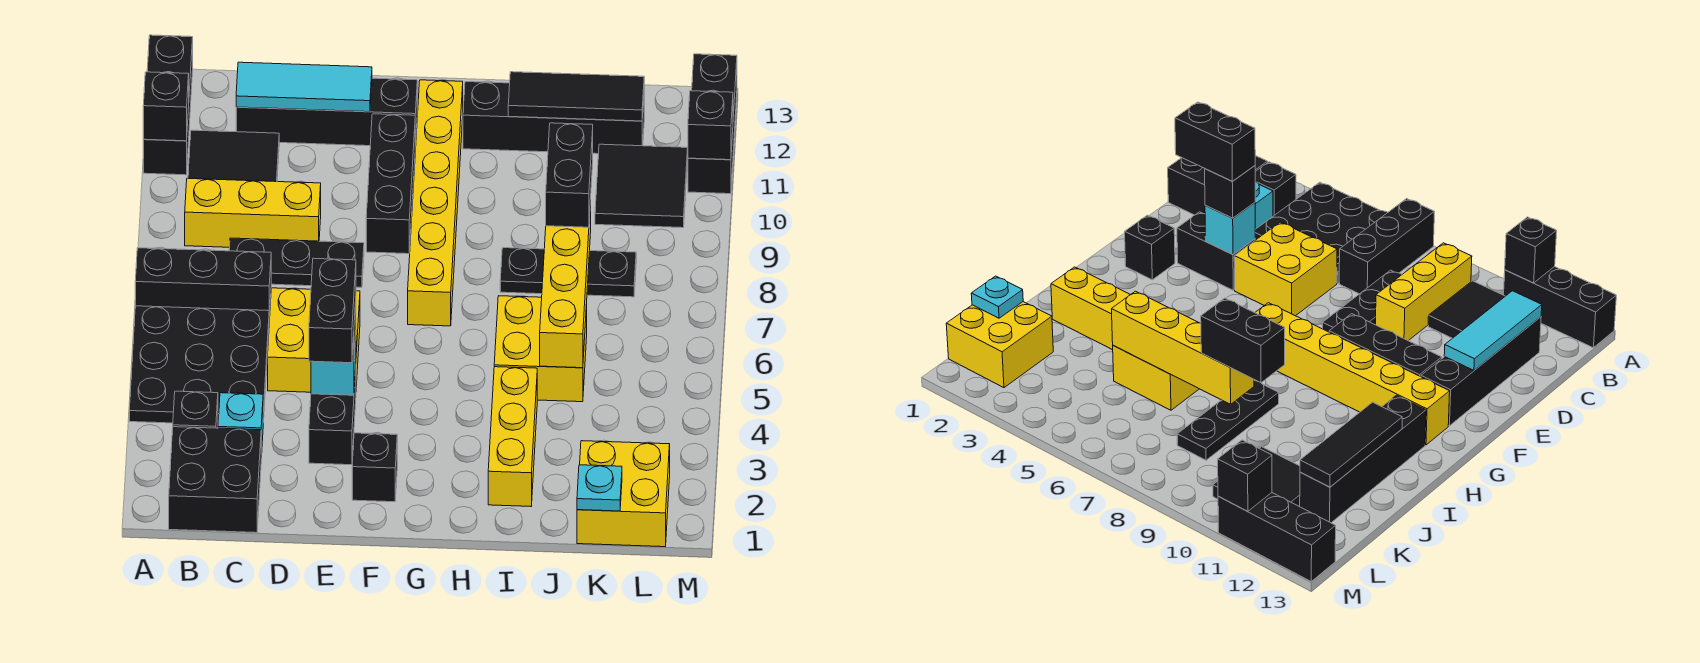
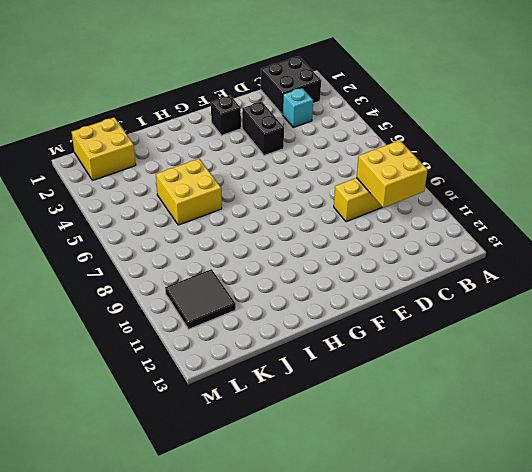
yellow brick B9:C10 level 2 -> yellow brick D5:E6 level 1
none -> black plate A4:C6 level 1
none -> black brick A7:C7 level 1
none -> black brick A11:A13 level 1
none -> black brick B3 level 1

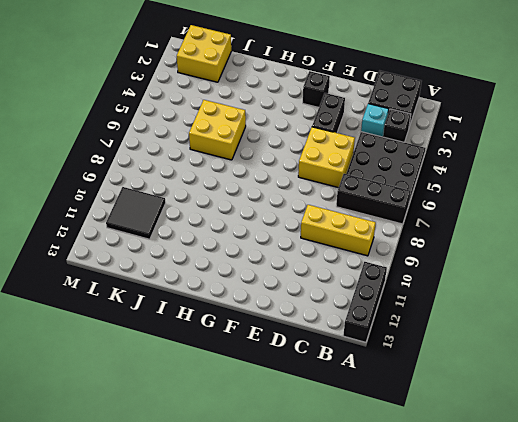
none -> black tile B10:C11 level 1
none -> black plate C8:E8 level 1
none -> black brick C12:F12 level 1
none -> black brick F9:F11 level 1

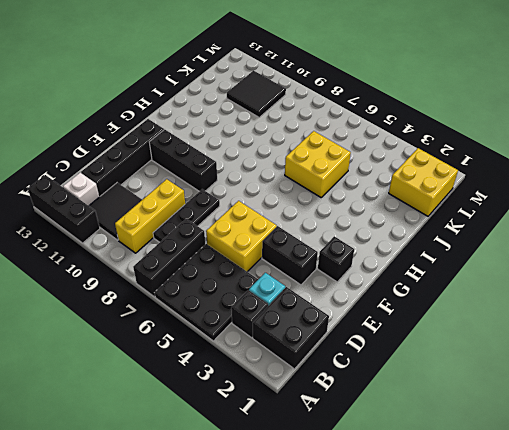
white brick B12 level 1 -> none
none -> yellow brick G7:G12 level 1
none -> black brick H12:K12 level 1
none -> yellow brick I2:I4 level 1
none -> black plate I8:K8 level 1

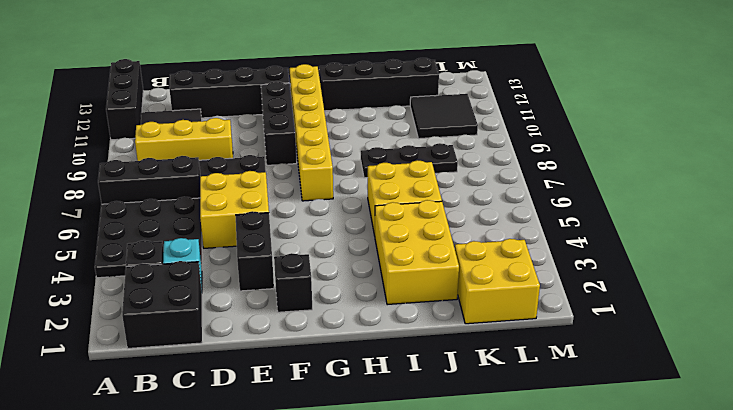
yellow brick I2:J4 level 1 -> yellow brick I2:I4 level 1
none -> black brick M11:M13 level 1
none -> black brick A11 level 2
none -> cyan tile C12:E12 level 2
none -> cyan brick E4 level 2

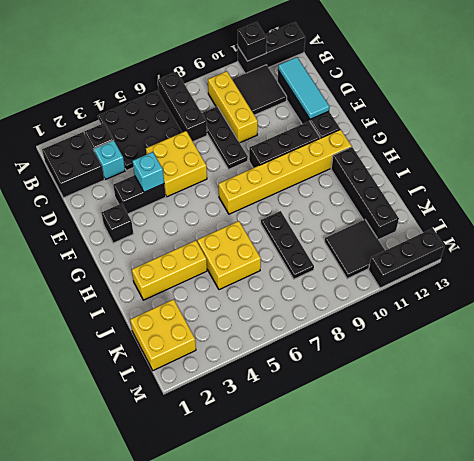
none -> black tile I12:K12 level 2
none -> yellow brick J5:J8 level 2
none -> cyan plate K1 level 2
none -> black brick M11 level 2

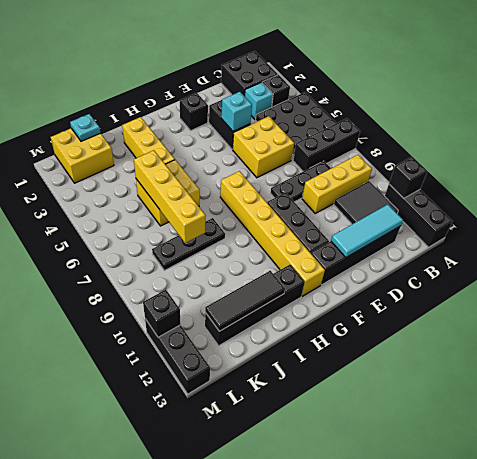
none -> black tile K10:L11 level 1
none -> black brick E4 level 3
none -> black brick J8:J9 level 3
none -> black brick E3:E4 level 4

